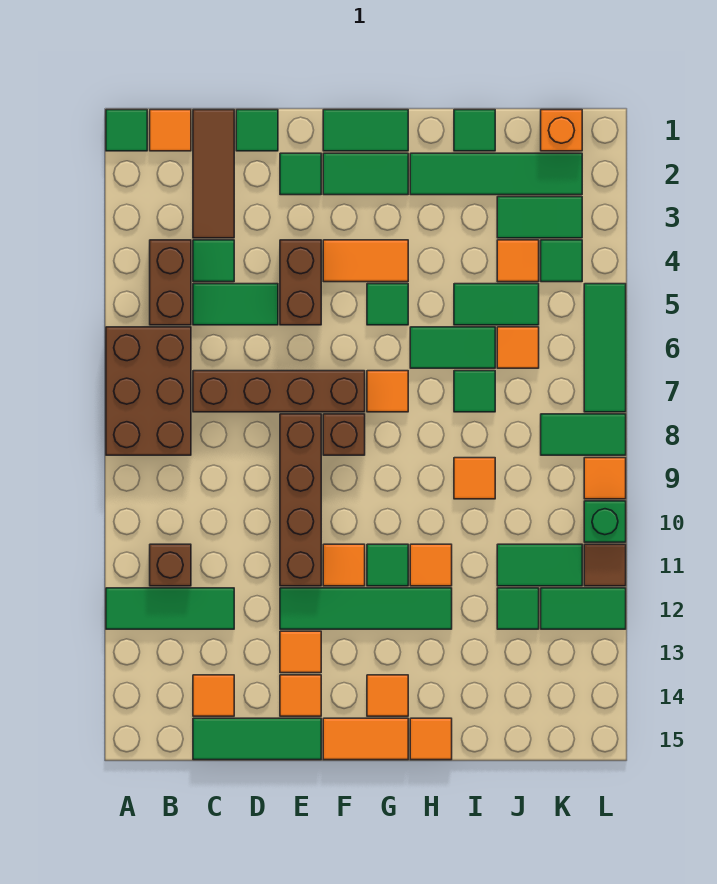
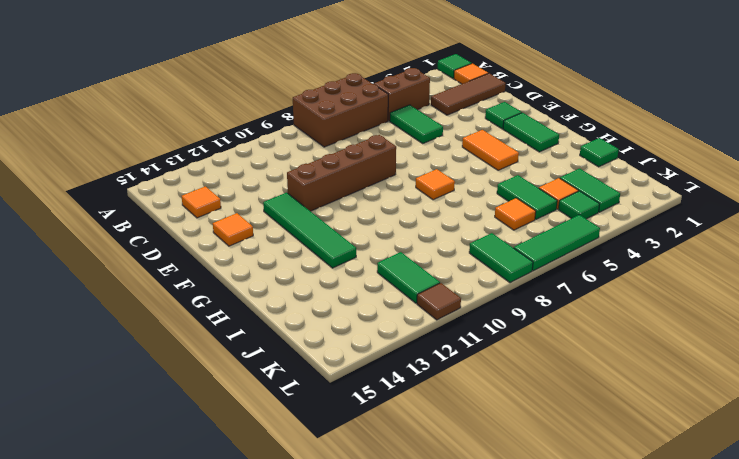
none -> green tile A12:C12 level 1
none -> brown brick B11 level 1
none -> green tile C4 level 1
none -> brown brick C7:F7 level 1

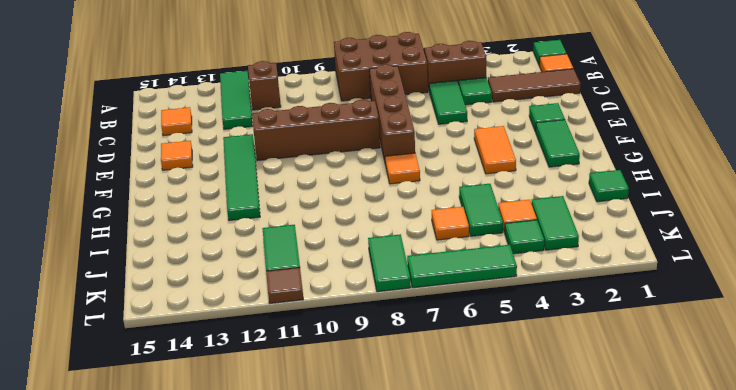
none -> green tile C15:E15 level 1
none -> green tile D1 level 1
none -> brown brick E4:E5 level 1
none -> orange tile E13 level 1

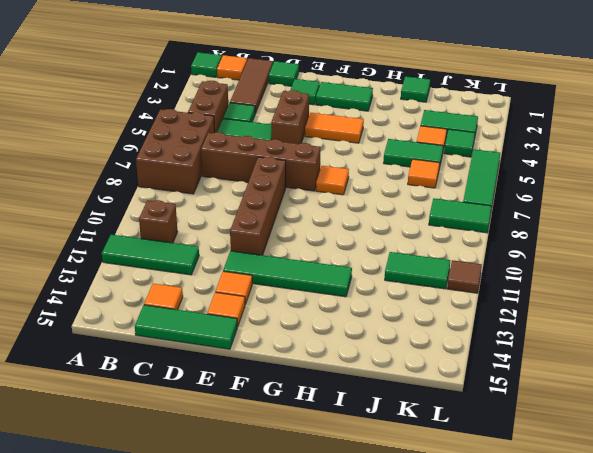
none -> green tile F1:G1 level 1
none -> brown brick F8 level 1
none -> orange tile F11 level 1
none -> orange tile F15:G15 level 1

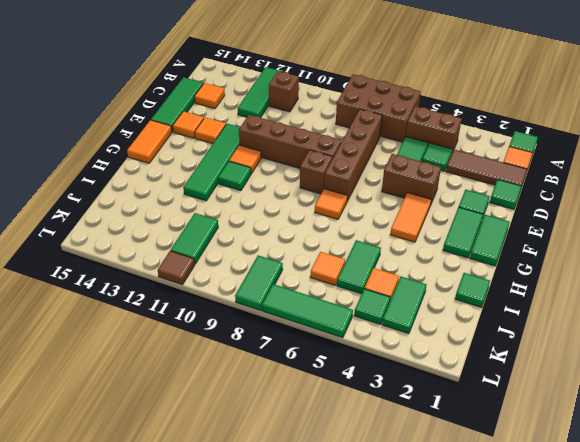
none -> green tile G5 level 1
none -> orange tile G14 level 1
none -> green tile H2:K2 level 1
none -> green tile H6:I6 level 1

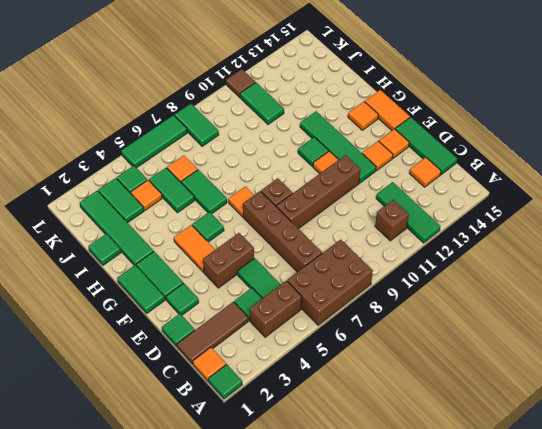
none -> orange tile H11 level 1
none -> orange tile H15 level 1
none -> green tile I7 level 1
none -> orange tile I9 level 1

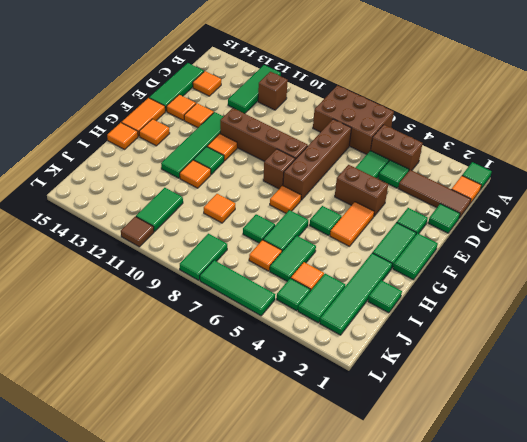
none -> green tile J12 level 1
none -> orange brick K1 level 1
none -> green tile K12:L12 level 1
none -> orange tile L9 level 1

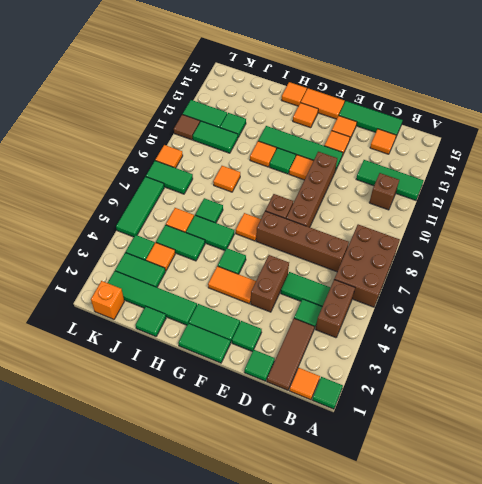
none -> green brick L10 level 1

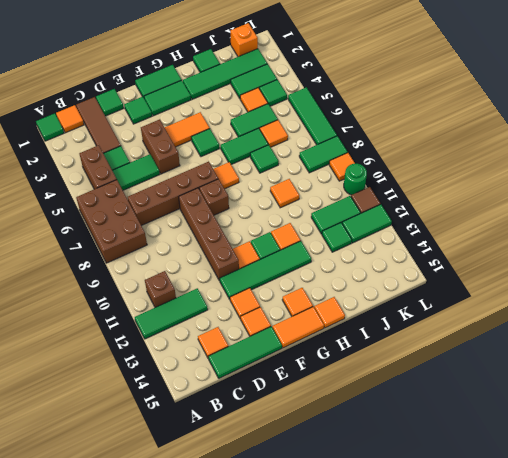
green round brick L10 level 1 -> green brick L10 level 1

